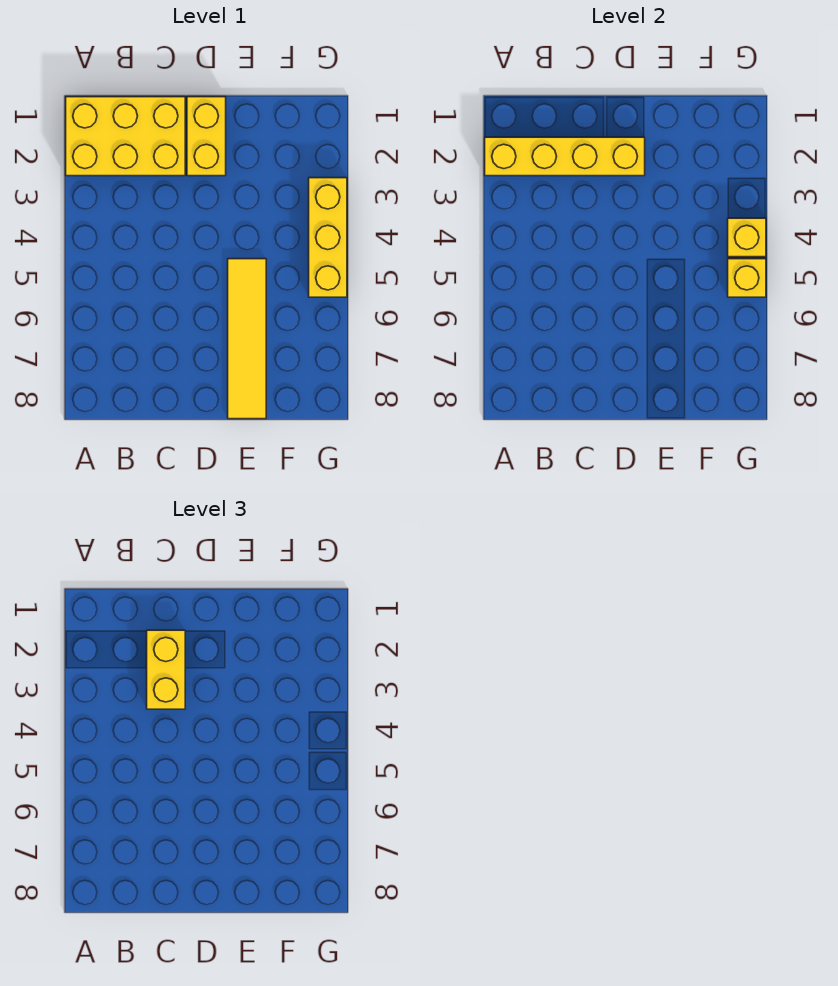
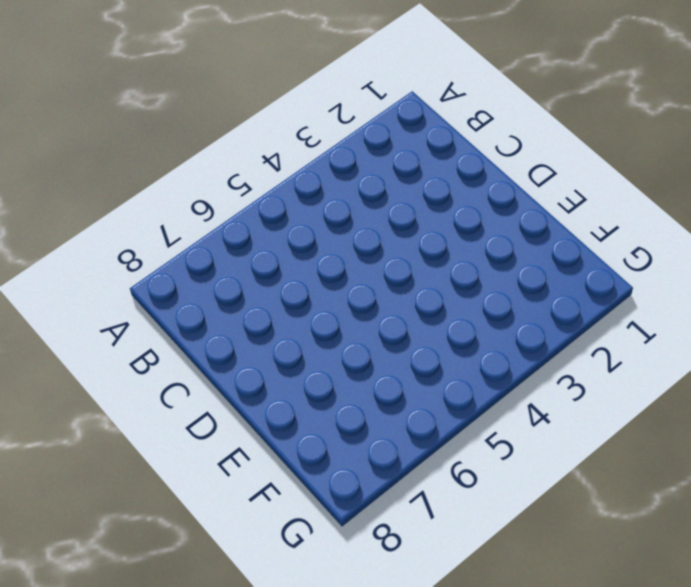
none -> yellow brick A1:C2 level 1
none -> yellow brick D1:D2 level 1

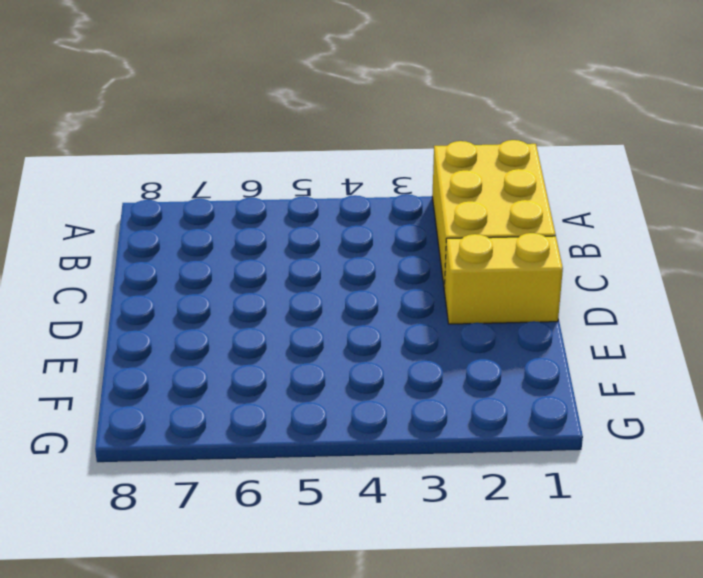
none -> yellow tile E5:E8 level 1
none -> yellow brick G3:G5 level 1

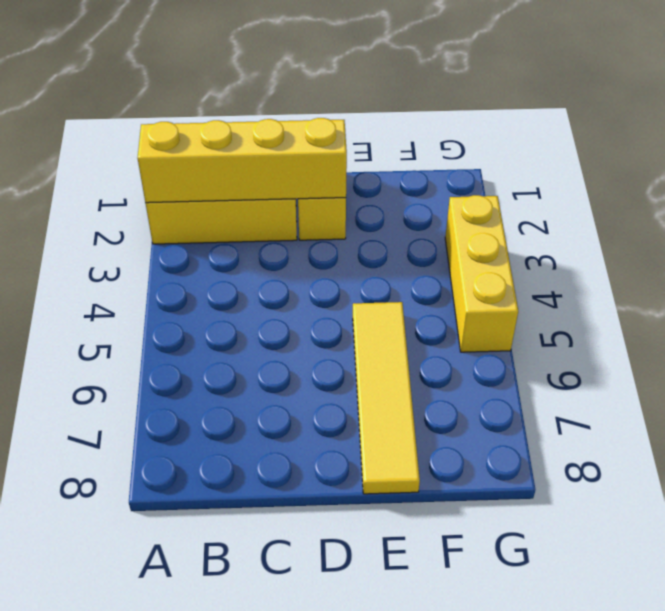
none -> yellow brick G4 level 2
none -> yellow brick G5 level 2

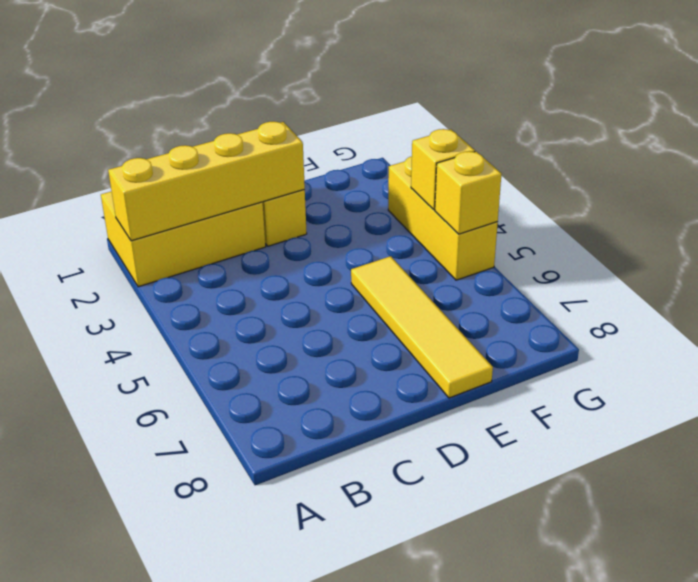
none -> yellow brick C2:C3 level 3

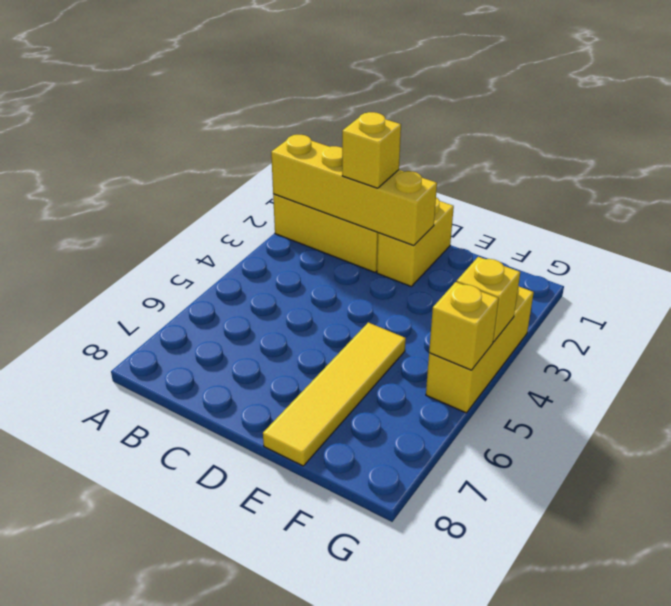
yellow brick C2 level 3 -> yellow brick C2:C3 level 3

